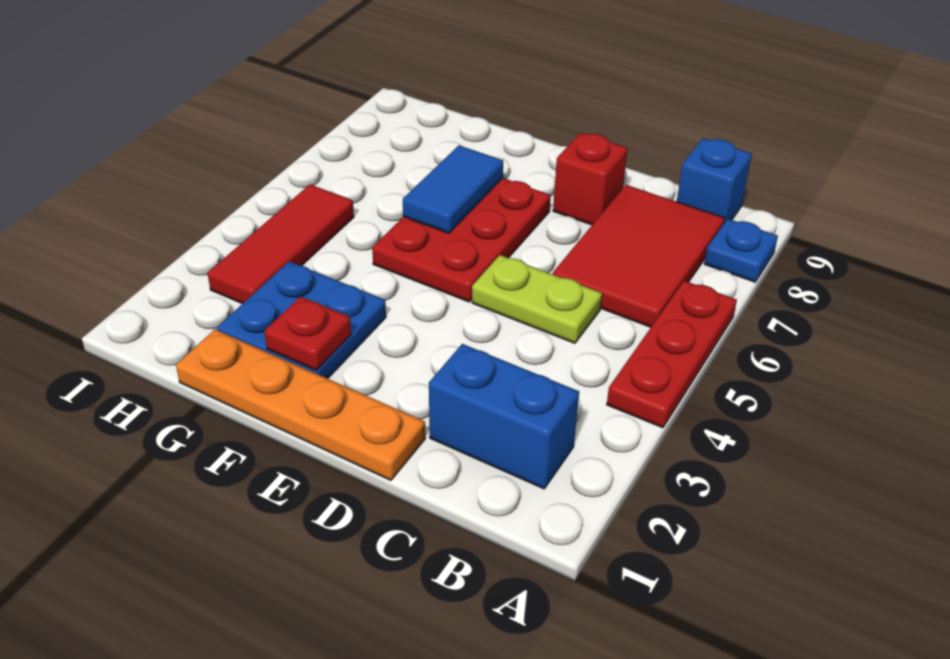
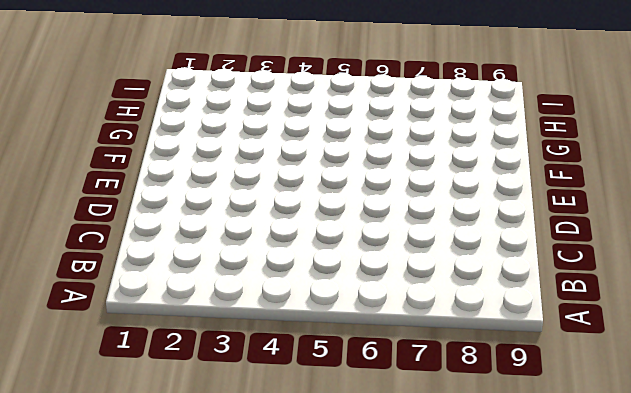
none -> red plate A4:A6 level 1
none -> blue plate A8 level 1
none -> blue brick B2:C2 level 1

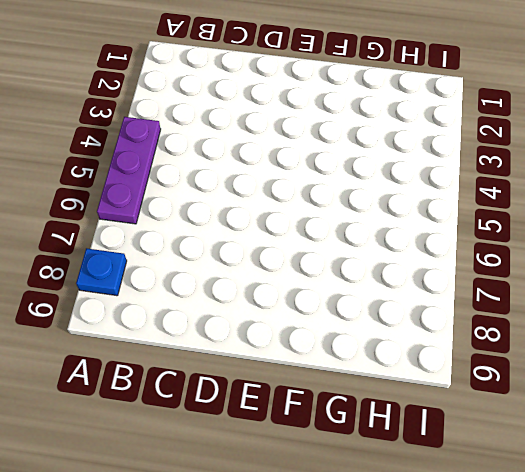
purple plate A4:A6 level 1 -> red plate A4:A6 level 1
none -> blue brick B2:C2 level 1
none -> red tile B6:C8 level 1
none -> blue brick B9 level 1

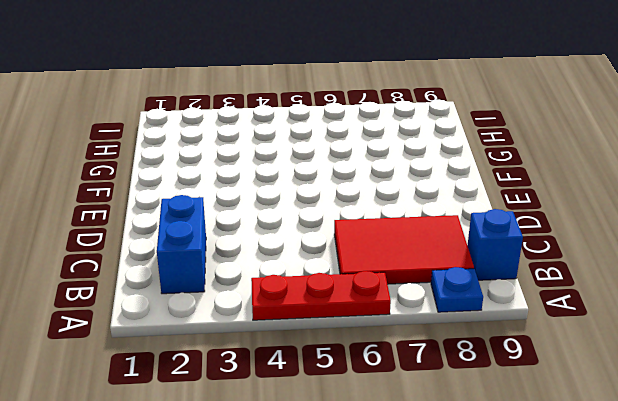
none -> lime plate C5:D5 level 1
none -> orange plate D1:G1 level 1
none -> red brick D8 level 1

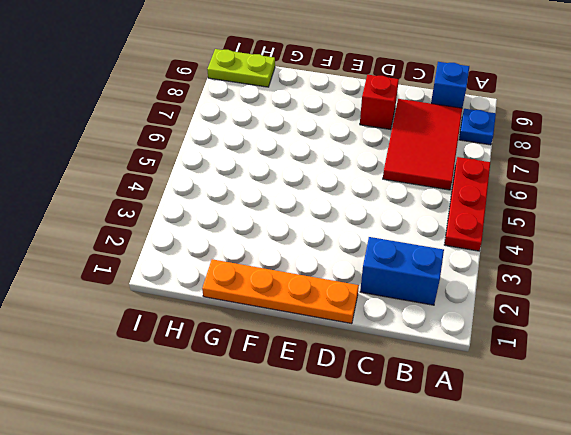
lime plate H9:I9 level 1 -> lime plate C5:D5 level 1
none -> red plate E5:F7 level 1
none -> blue plate F2:G3 level 1
none -> red tile H3:H5 level 1

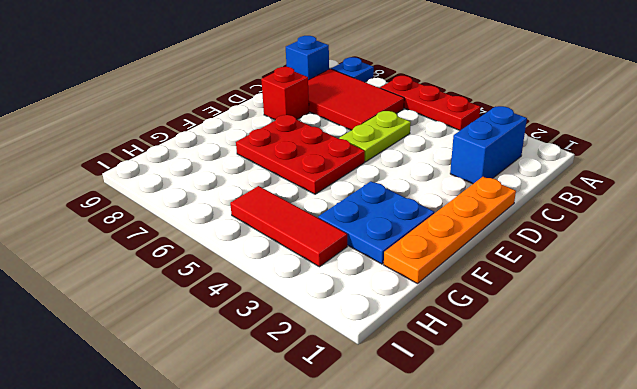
none -> red plate F2 level 2
none -> blue tile F6:F7 level 2

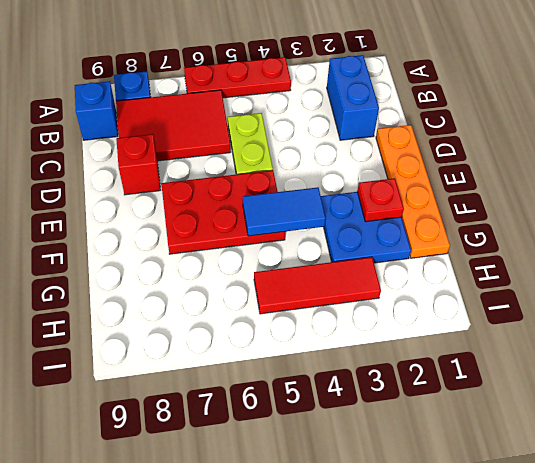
blue tile F4:F5 level 2 -> blue tile F6:F7 level 2

